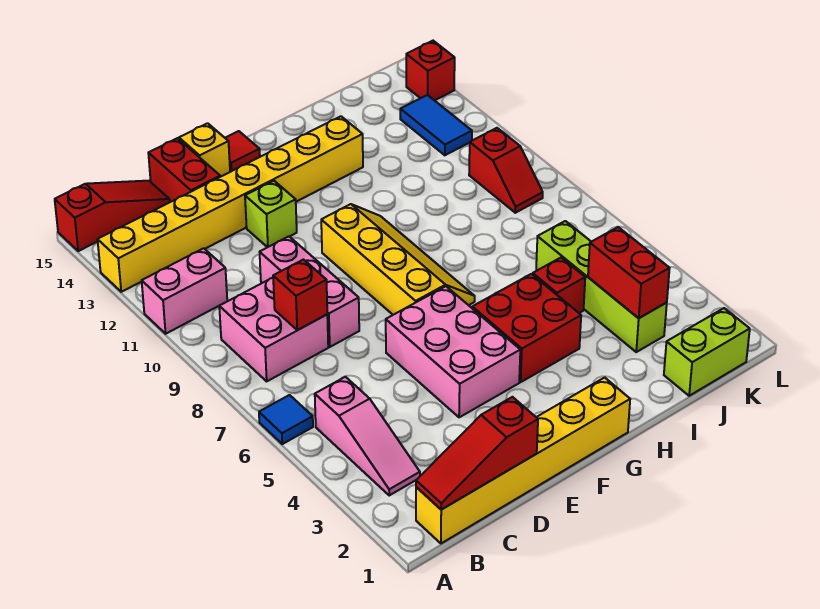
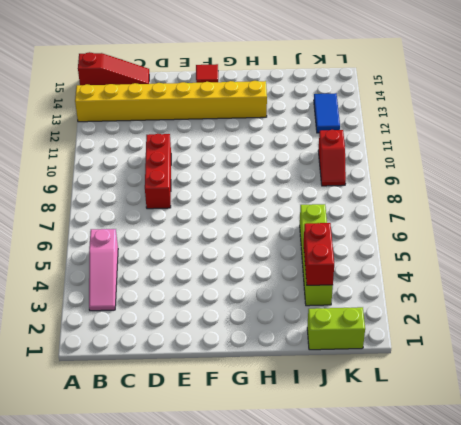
red brick D8:D10 level 1 -> pink brick D8:D10 level 1
none -> blue tile A6 level 1
none -> pink brick A11:B11 level 1
none -> yellow brick B1:G1 level 1

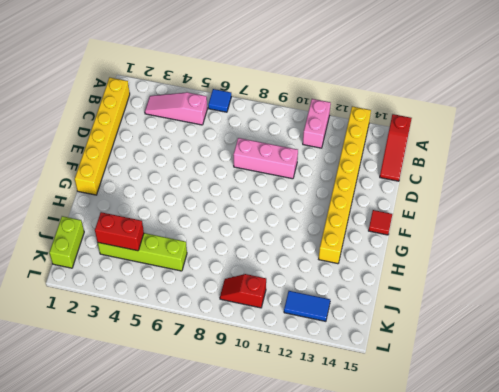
none -> pink brick B8:C9 level 1
none -> red brick D14:D15 level 1
none -> pink brick E4:F6 level 1

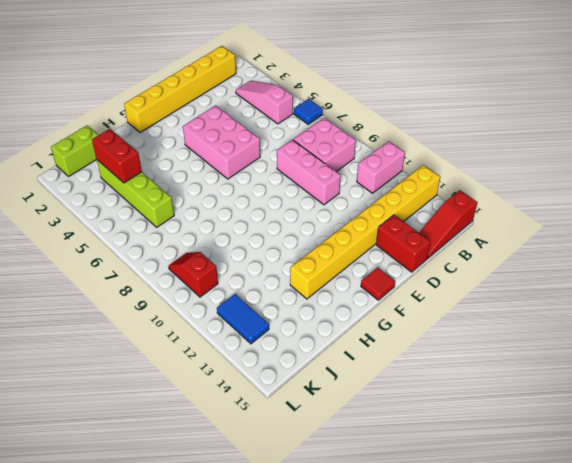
none -> lime brick E12 level 1
none -> yellow brick E15 level 1
none -> yellow slope F7:G10 level 1 top F

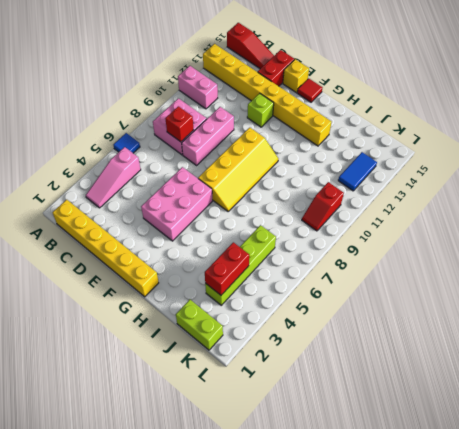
none -> red brick G4:H5 level 1
none -> red brick I5 level 1
none -> red brick L14 level 1

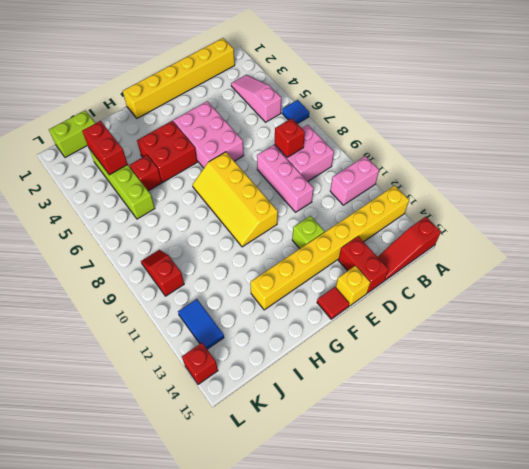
none -> red slope B1:D1 level 2 top D

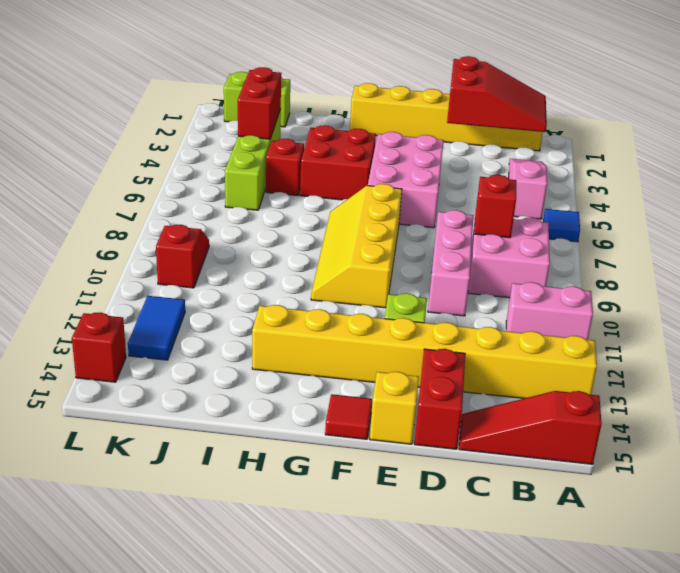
red slope B1:D2 level 2 top D -> red slope B1:D1 level 2 top D

